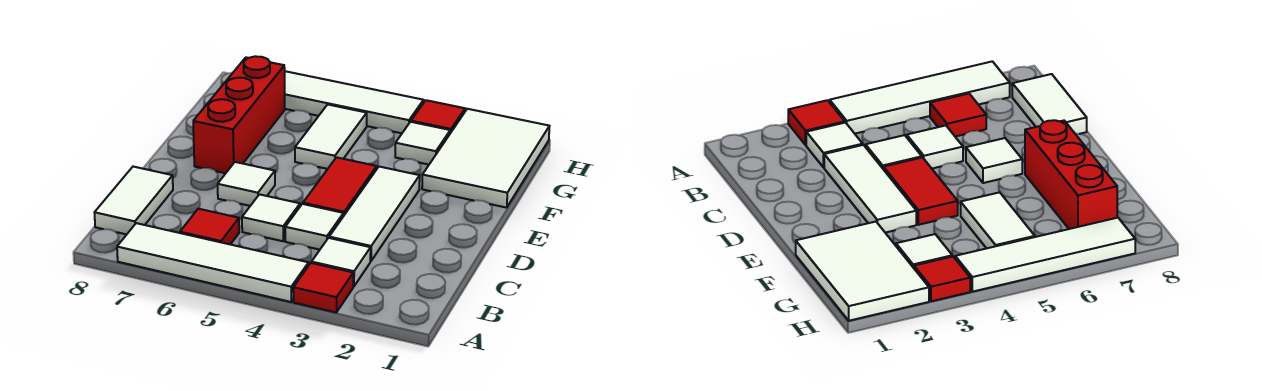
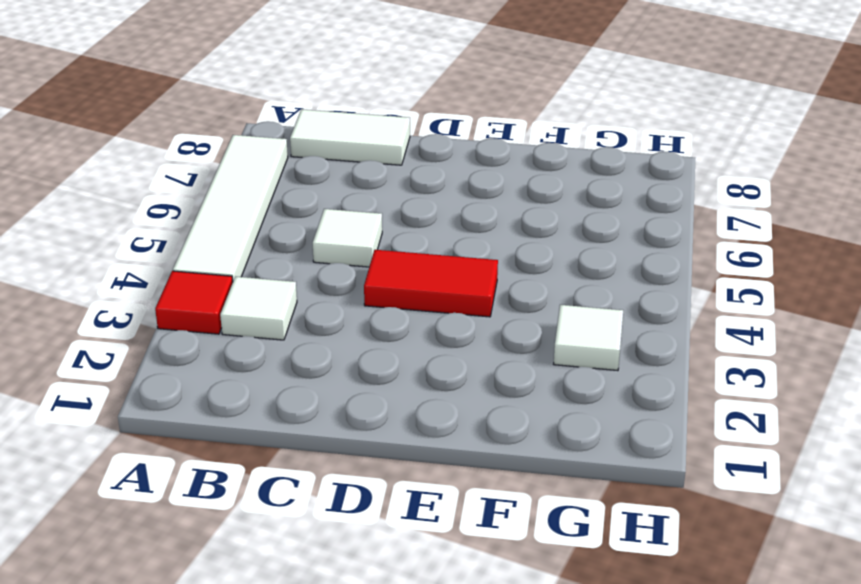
none -> red tile B6 level 1
none -> white tile C3:E3 level 1
none -> white tile C4 level 1

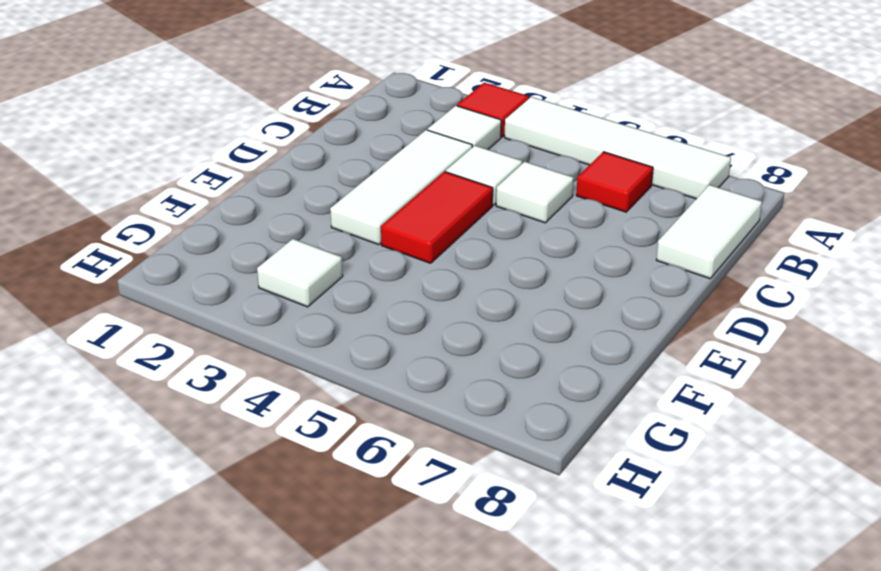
none -> white tile D6 level 1
none -> red brick E7:G7 level 1
none -> white tile F1:H2 level 1

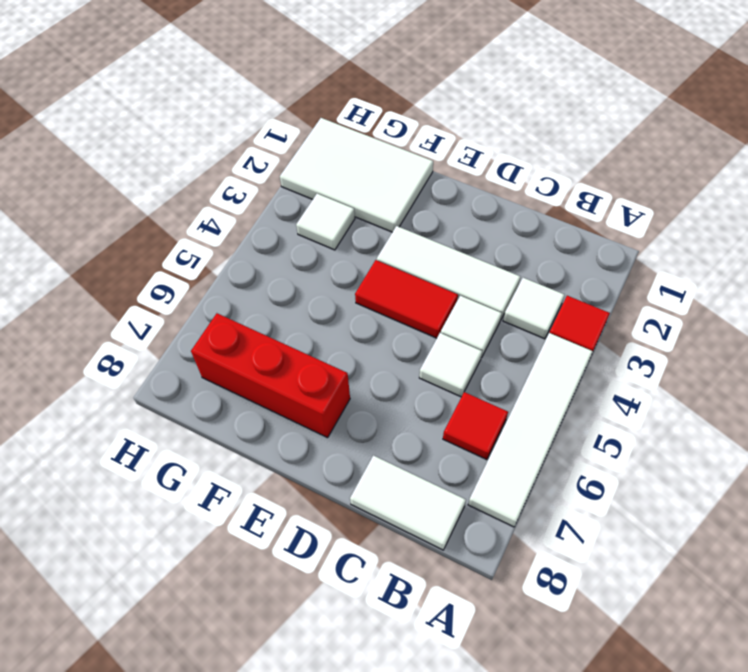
none -> white tile D6 level 1
none -> white tile F5:G5 level 1
none -> red tile H3 level 1

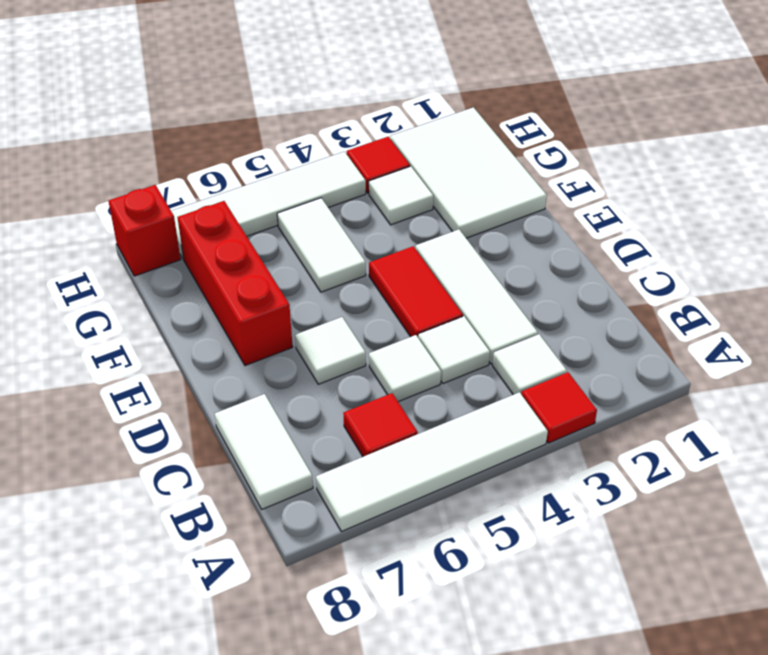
red brick H8 level 1 -> none

